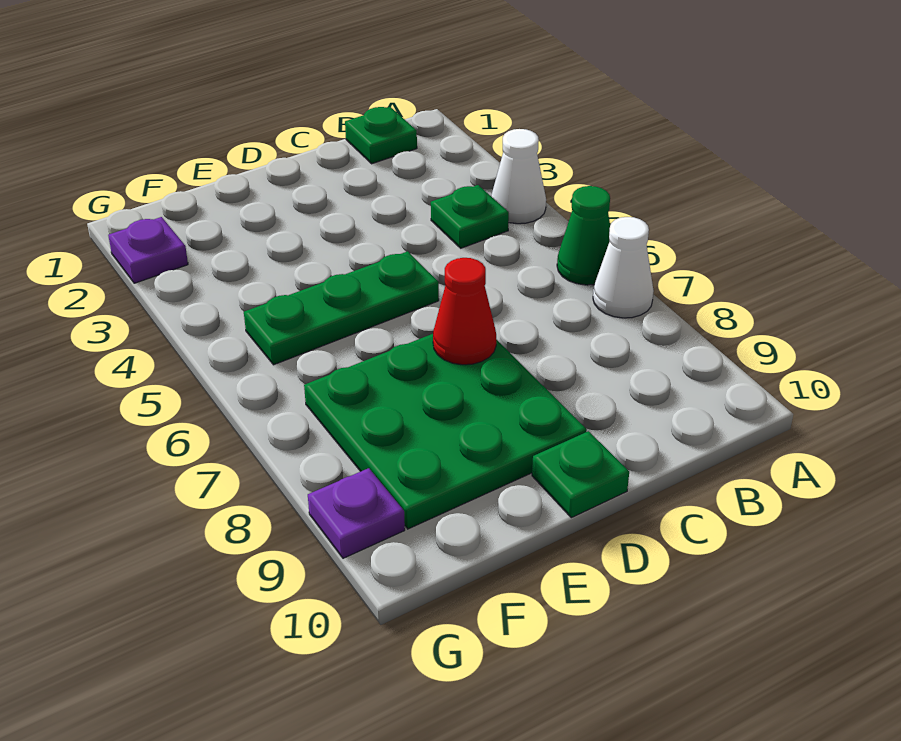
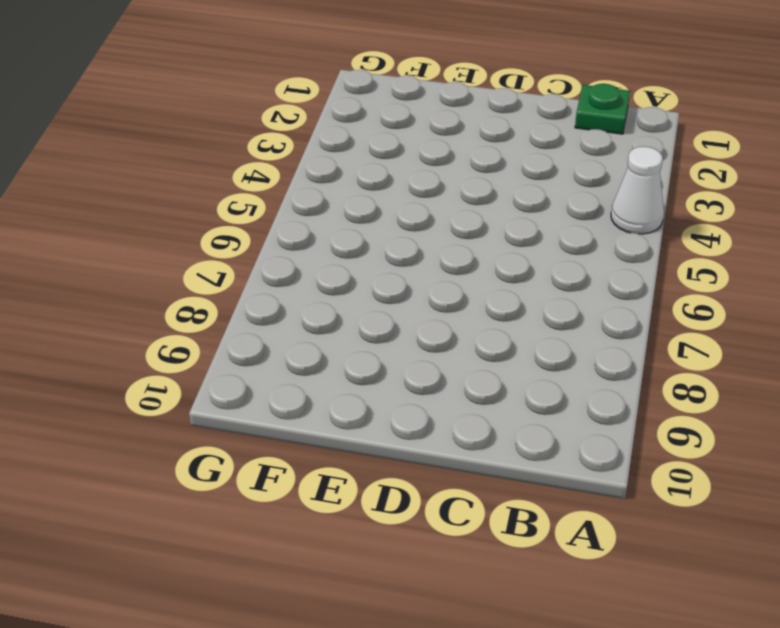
none -> green cone A6 level 1
none -> white cone A7 level 1

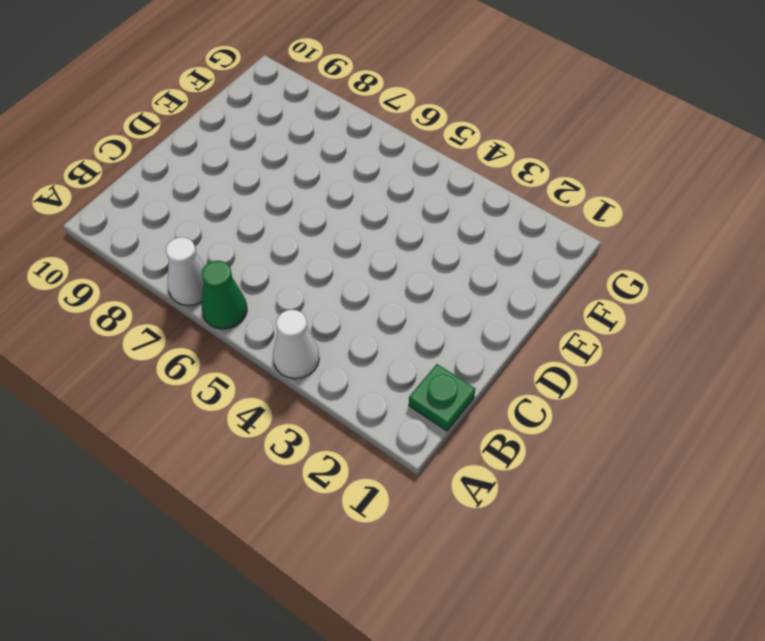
none -> green plate B4 level 1
none -> green plate D5:F5 level 1

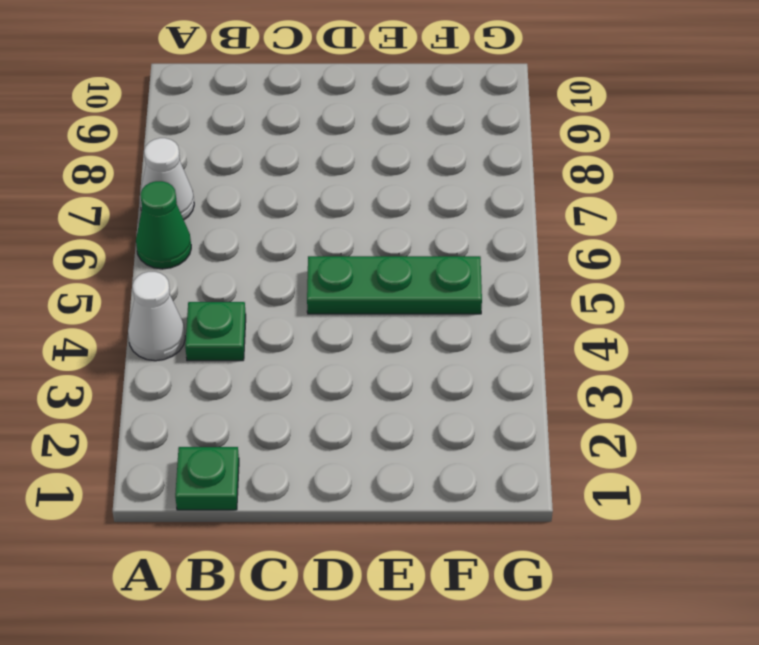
none -> green plate D7:F9 level 1
none -> green plate D10 level 1

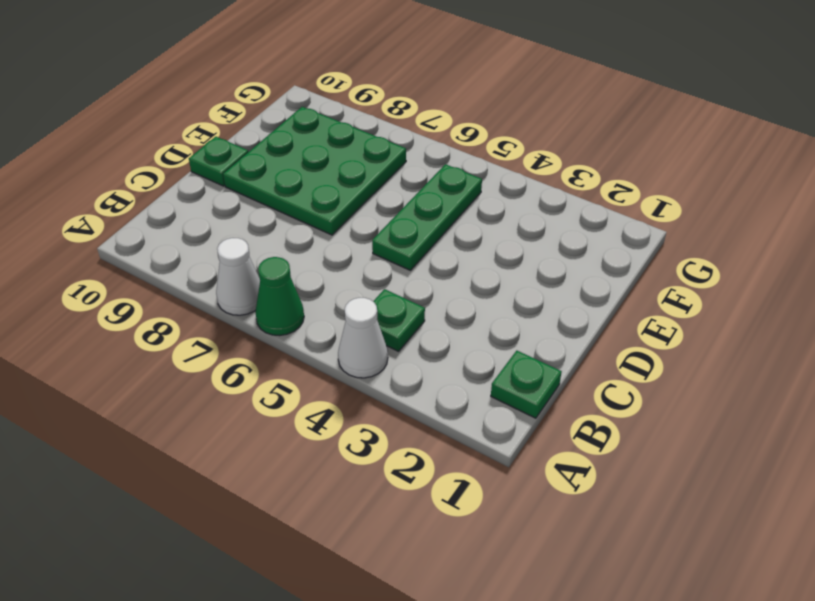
none -> purple plate G2 level 1
none -> purple plate G9 level 1

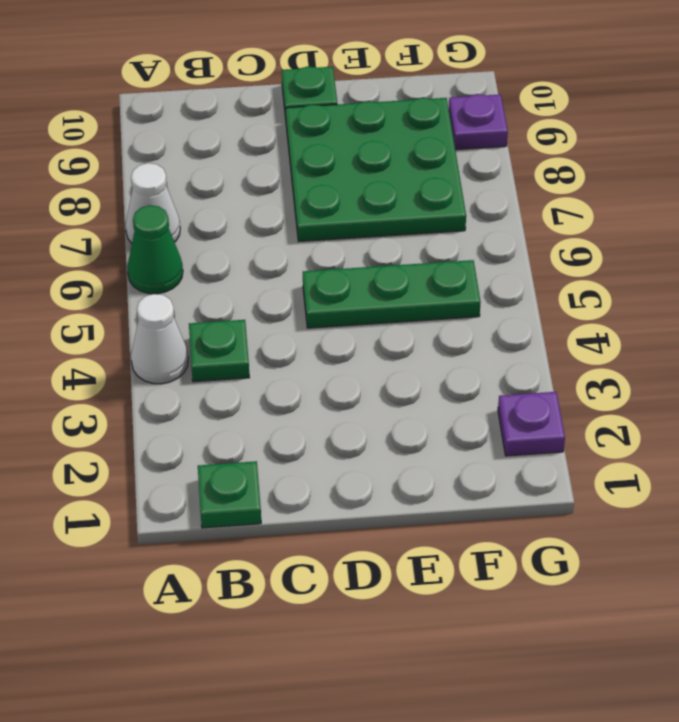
none -> red cone D7 level 2

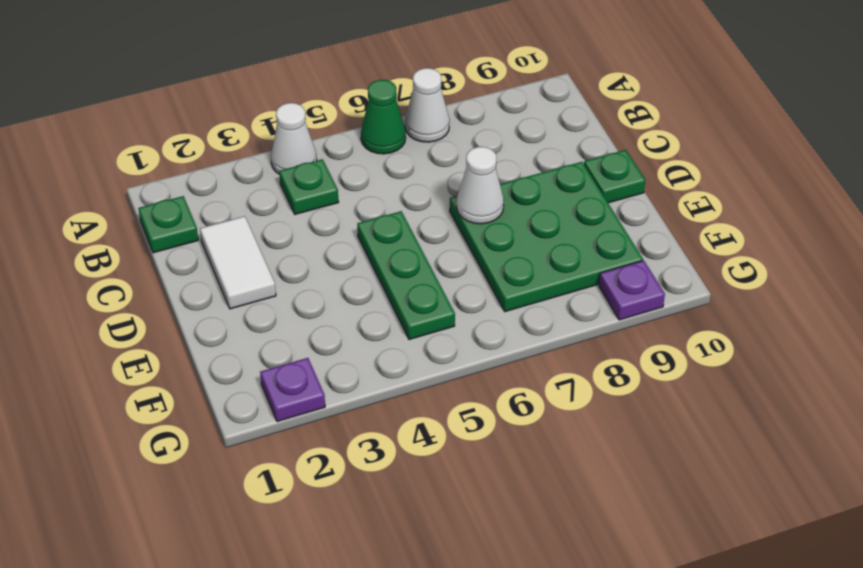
white tile C2:D2 level 1 -> none
white cone D7 level 2 -> red cone D7 level 2

